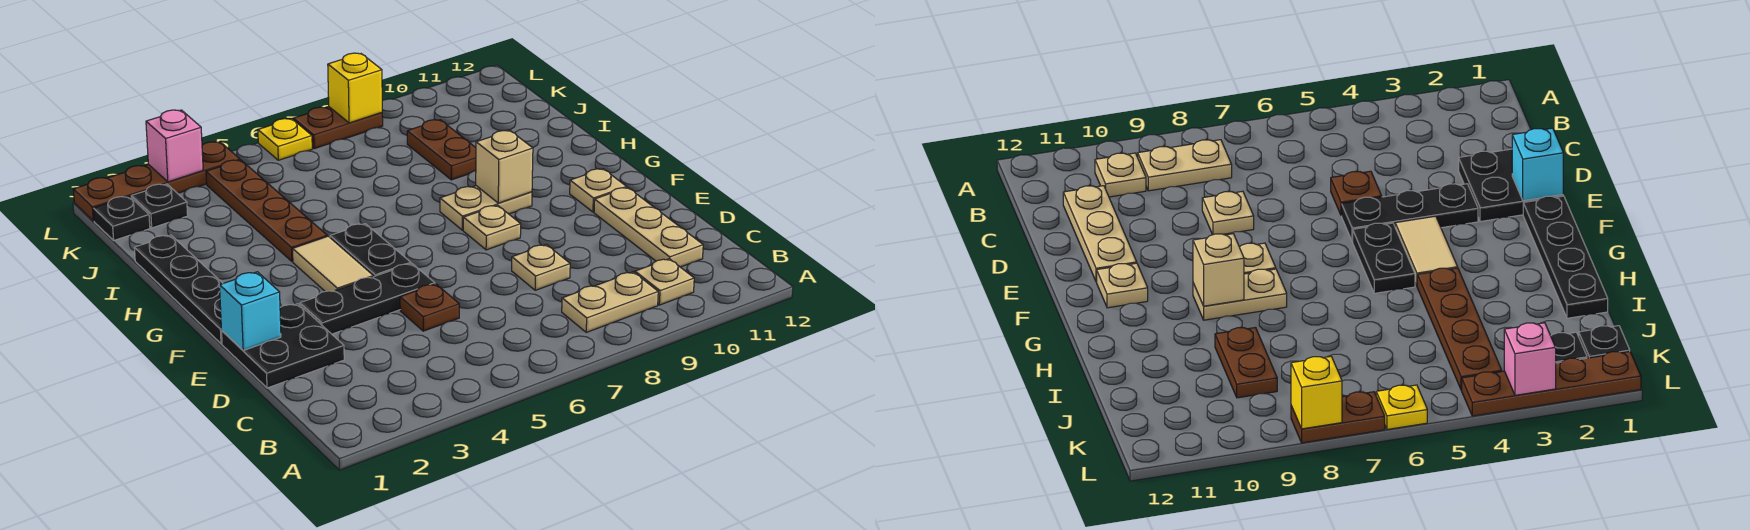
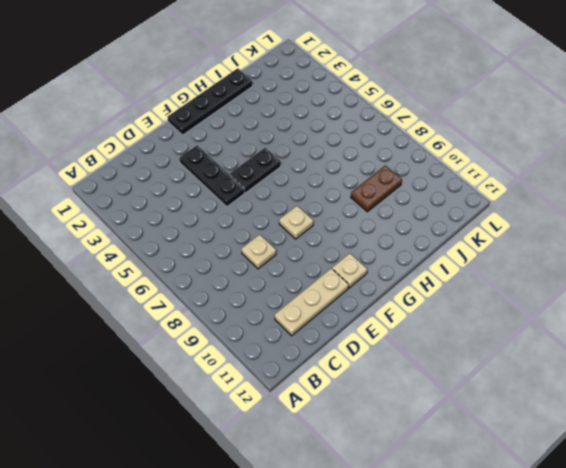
none -> tan plate B8:B9 level 1
none -> tan plate B10 level 1
none -> black plate D1:E2 level 1

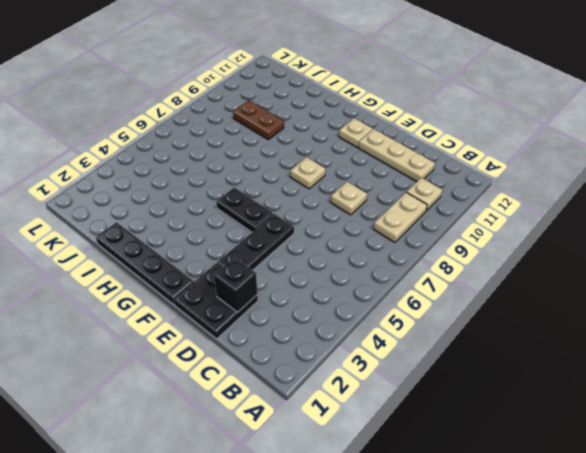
black brick D2 level 2 -> none
none -> brown plate D5 level 1
none -> tan tile F4:G4 level 1
none -> tan plate G8:G9 level 1

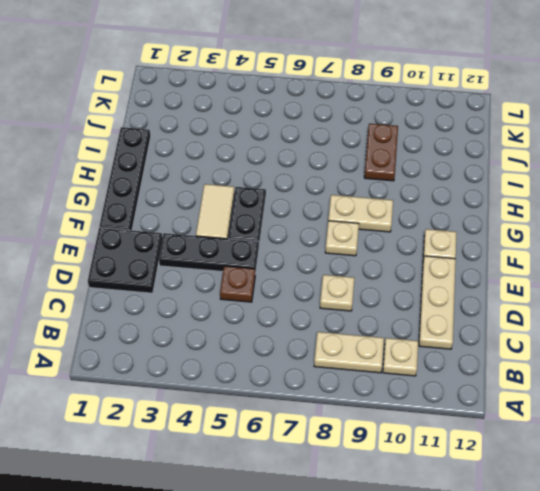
none -> brown plate H4:K4 level 1
none -> black plate K1 level 1
none -> black plate K2 level 1

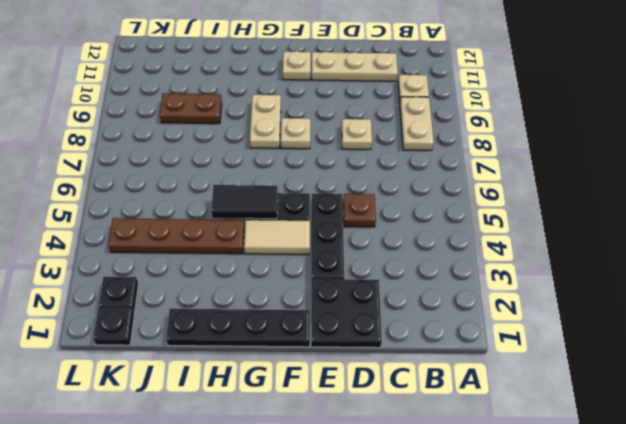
black tile G5:H5 level 2 -> none
none -> brown plate L1:L4 level 1
none -> yellow plate L6 level 1
none -> brown plate L7:L8 level 1

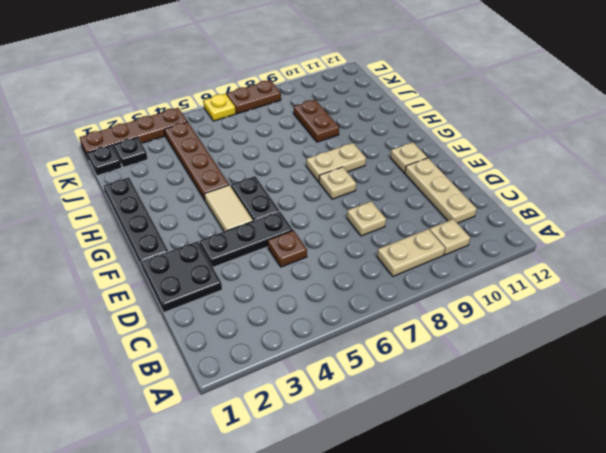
none -> cyan brick E1 level 2
none -> tan brick G9 level 2
none -> pink brick L3 level 2

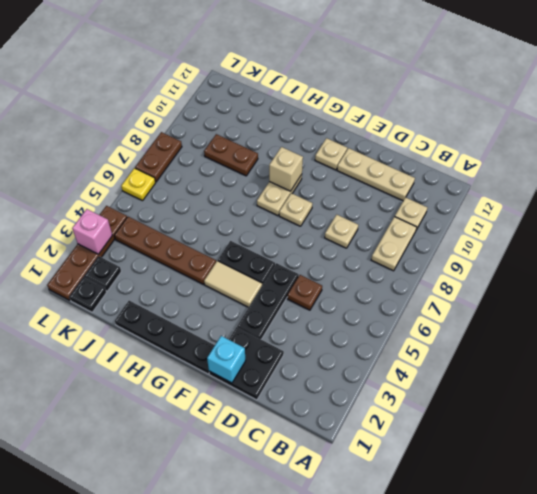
none -> yellow brick L8 level 2

